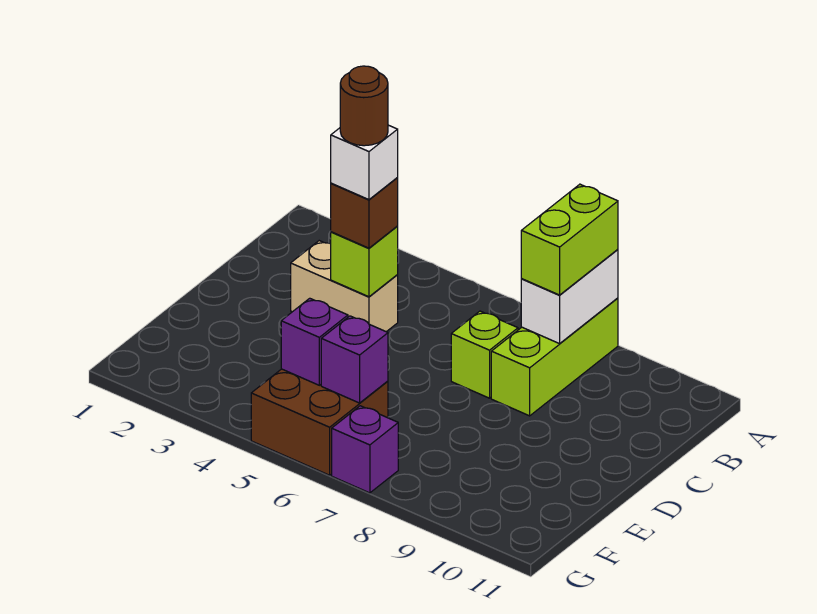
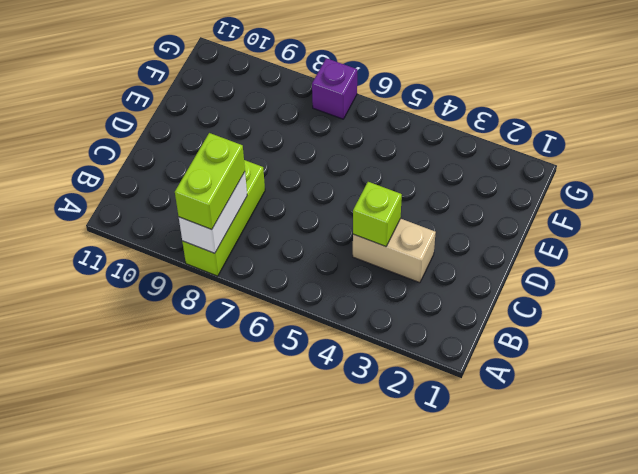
none -> lime brick C7 level 1
none -> brown brick F5:G6 level 1
none -> purple brick F5 level 2

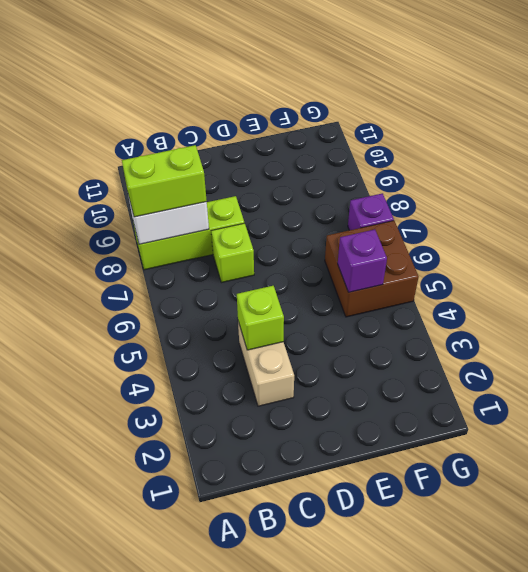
none -> purple brick F6 level 2
none -> brown brick C4 level 3
none -> white brick C4 level 4

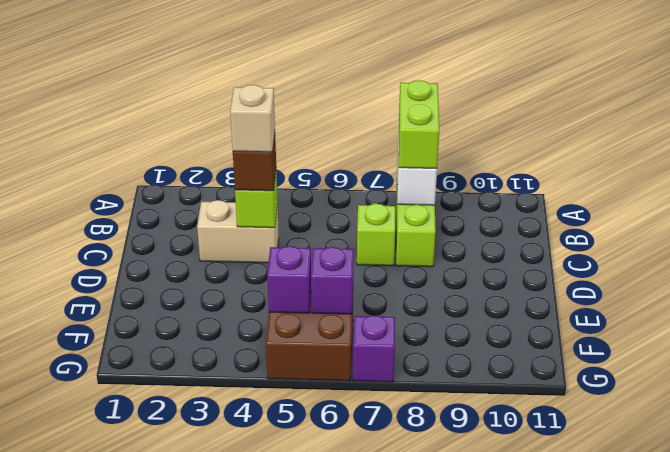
tan brick C4 level 4 -> white brick C4 level 4
none -> brown round brick C4 level 5

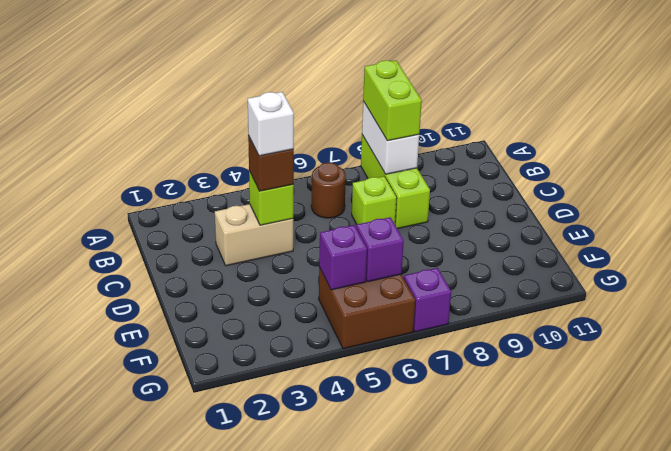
brown round brick B6 level 1 -> brown round brick C4 level 5

